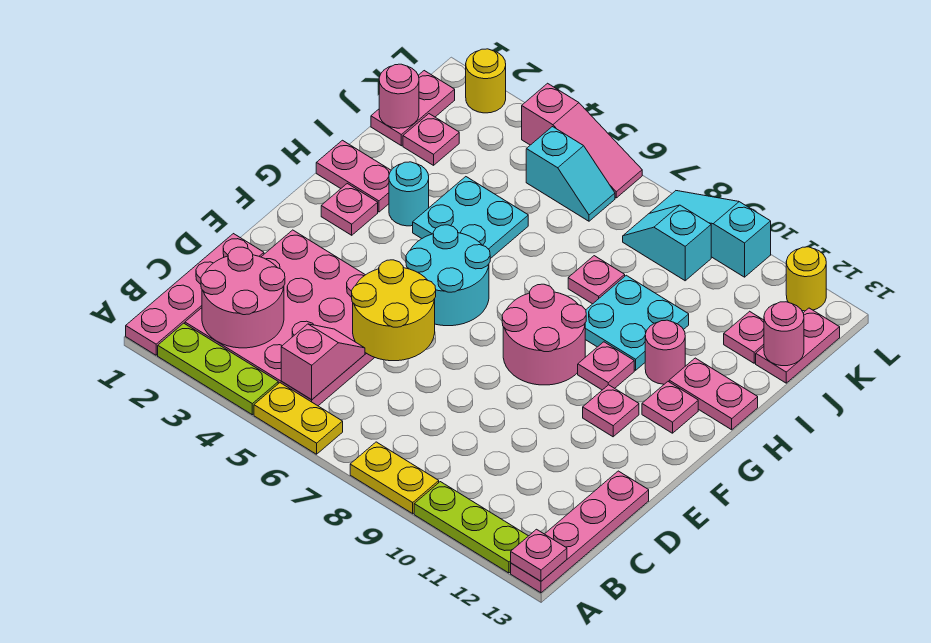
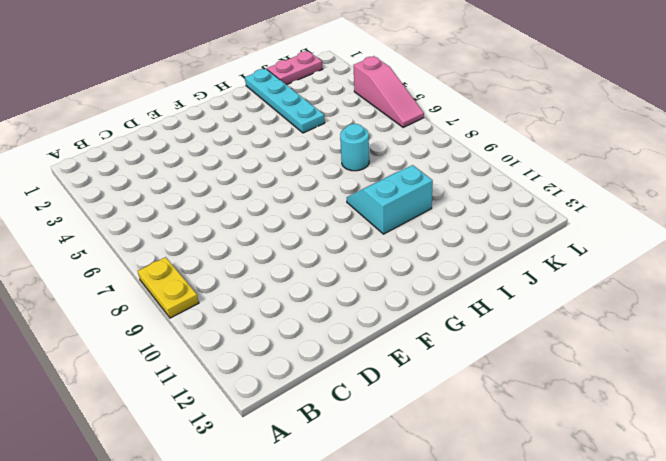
cyan slope H9:I10 level 1 top 10 -> cyan plate H9:I10 level 1
cyan plate I1:I4 level 1 -> cyan plate H4:I5 level 1
cyan round brick I7 level 1 -> cyan round brick H3 level 1
none -> pink plate A1:D1 level 1
none -> lime plate A2:A4 level 1
none -> yellow plate A5:A6 level 1
none -> lime plate A10:A12 level 1

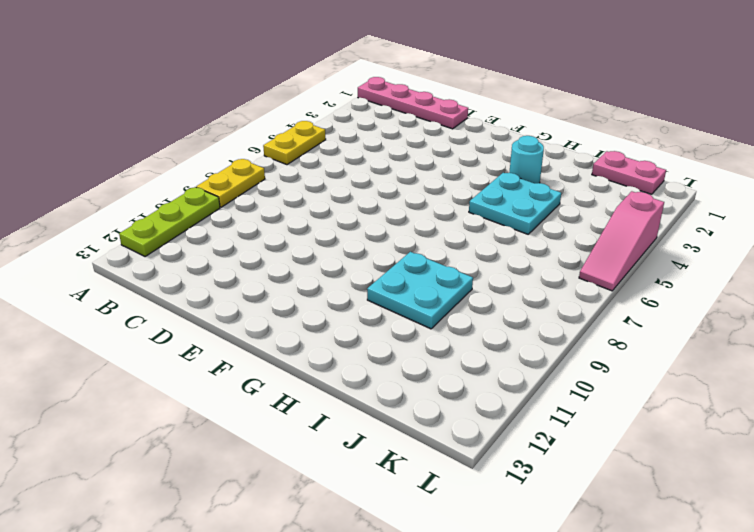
none -> lime plate A2:A4 level 1
none -> pink plate A13:D13 level 1
none -> pink plate B2:E5 level 1
none -> cyan round brick F5:G6 level 1

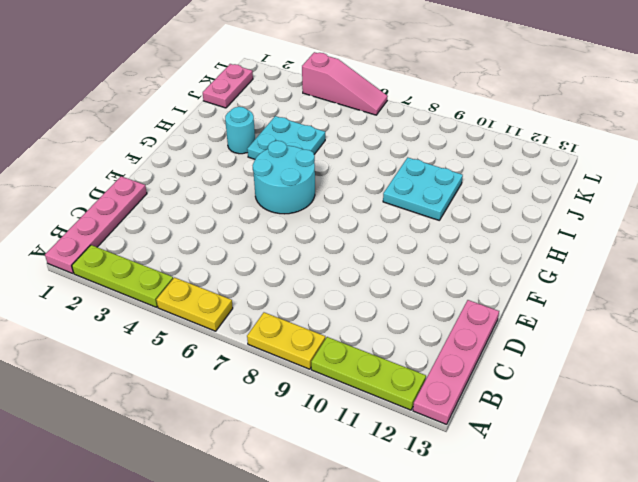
none -> pink plate B2:E5 level 1
none -> pink round brick F8:G9 level 1
none -> pink plate F11 level 1
none -> pink plate G2 level 1

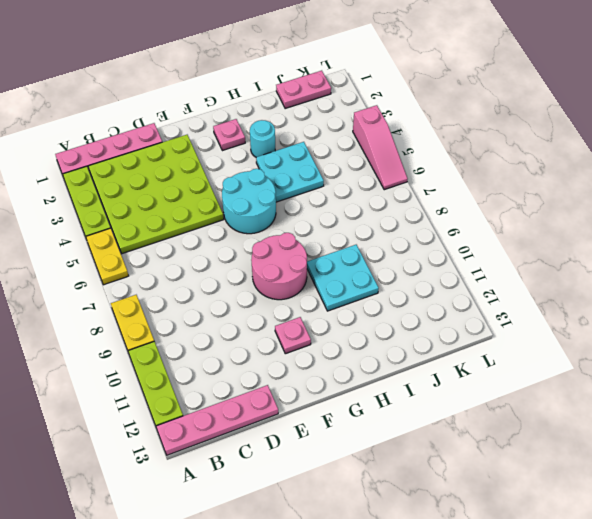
lime plate B2:E5 level 1 -> pink plate B2:E5 level 1
none -> pink plate G10 level 1
none -> pink plate G12 level 1
none -> pink plate H1:H2 level 1
none -> pink round brick H11 level 1

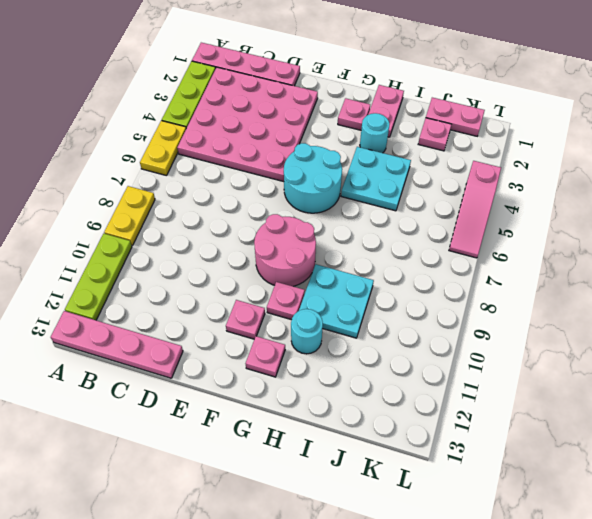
cyan round brick H11 level 1 -> pink round brick H11 level 1
none -> pink plate H12:H13 level 1
none -> pink plate I8 level 1
none -> pink plate J12 level 1
none -> pink plate J13:K13 level 1

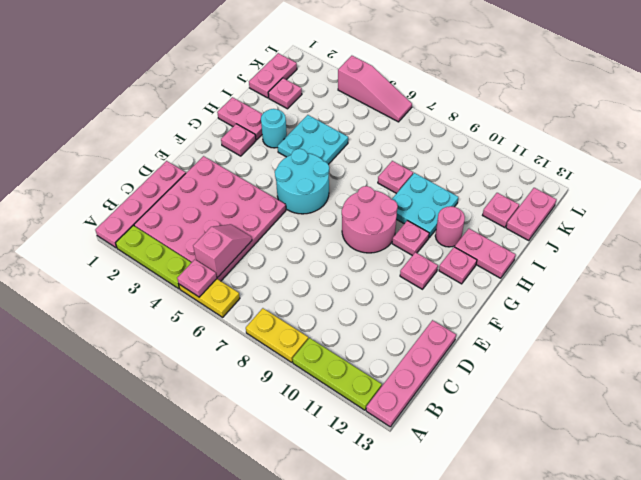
pink plate A5 level 2 -> pink plate A13 level 2
none -> cyan slope K5:K6 level 1 top 5
none -> cyan slope K8:K9 level 1 top 9
none -> yellow round brick L2 level 1
none -> cyan slope L8:L10 level 1 top 10

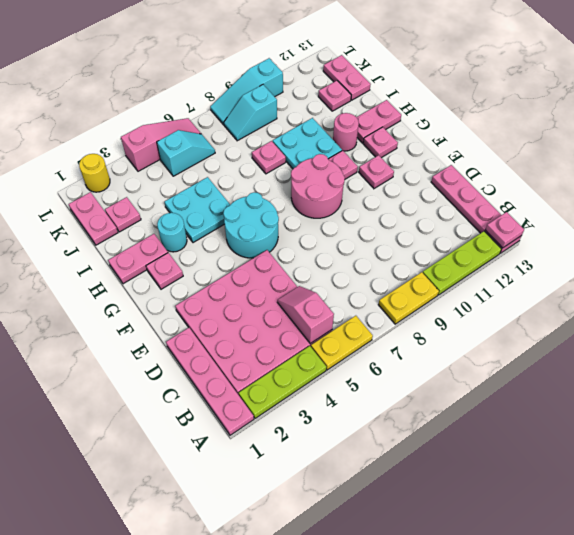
none -> yellow round brick L12 level 1
none -> pink round brick B2:C3 level 2
none -> yellow round brick D5:E6 level 2
none -> pink round brick J1 level 2

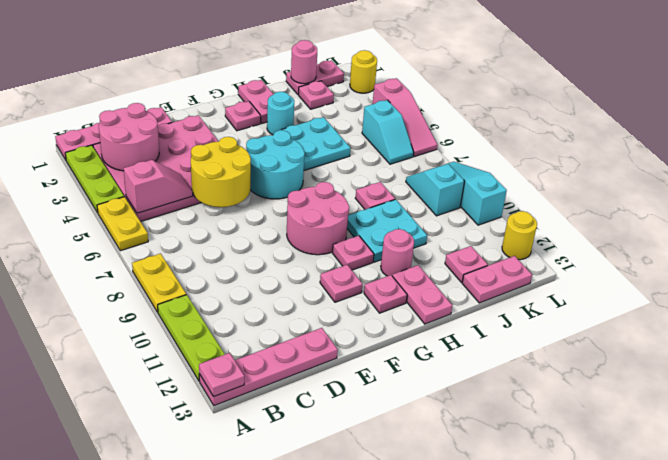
none -> pink round brick J13 level 2

